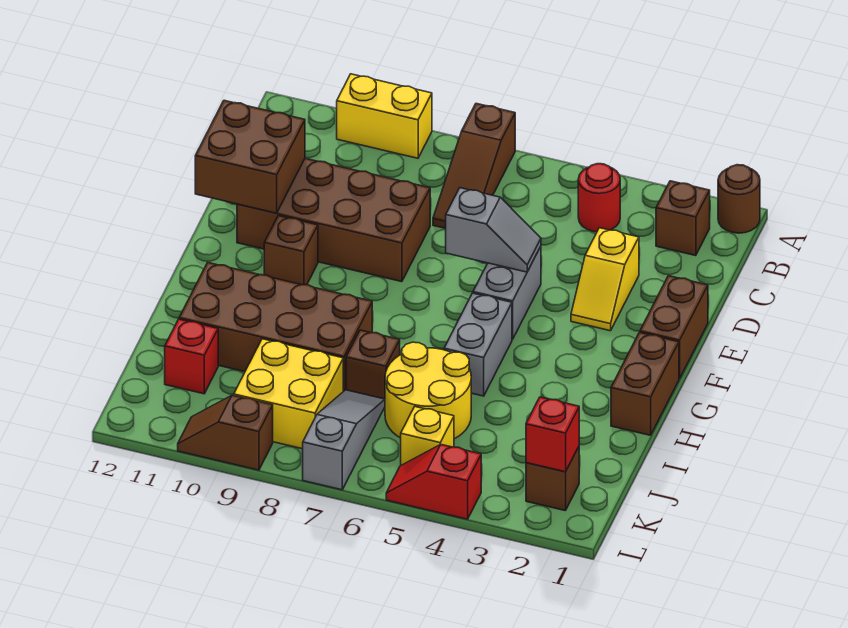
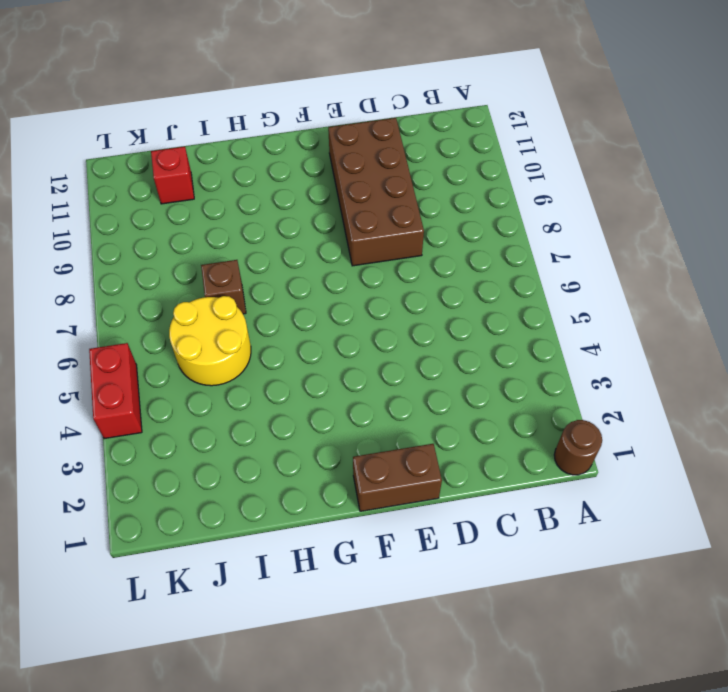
red brick L4:L5 level 1 -> red slope L4:L5 level 1 top 4
none -> brown slope A7:C7 level 1 top A
none -> yellow brick A9:A10 level 1
none -> brown brick B2 level 1

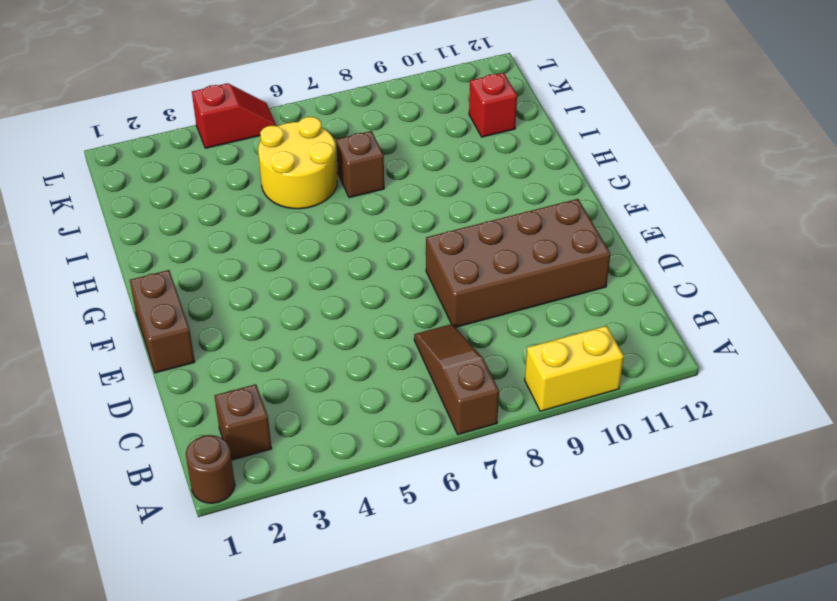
none -> red round brick B4 level 1
none -> yellow slope D3:E3 level 1 top D
none -> grey brick E5:F5 level 1

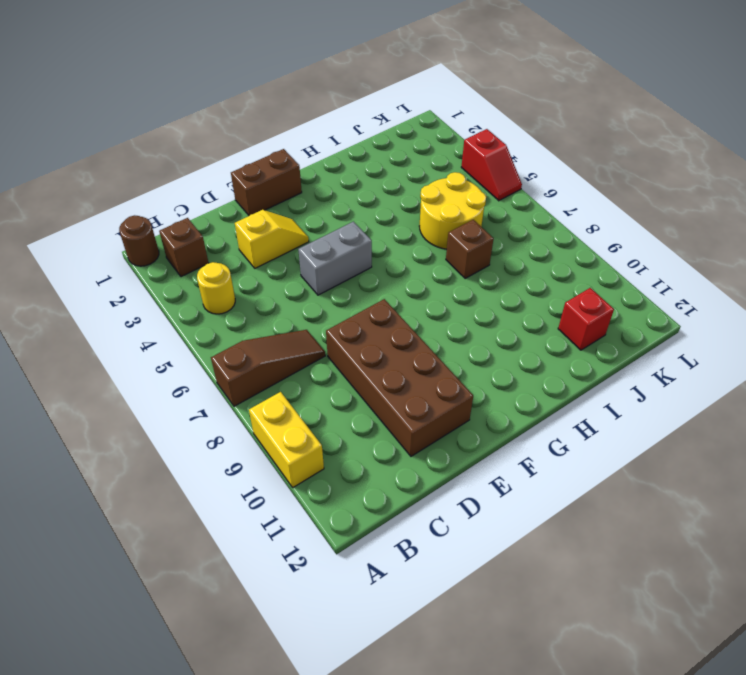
yellow round brick B4 level 1 -> red round brick B4 level 1
none -> brown brick F10 level 1
none -> brown brick G1:H1 level 1
none -> grey brick G5:H5 level 1

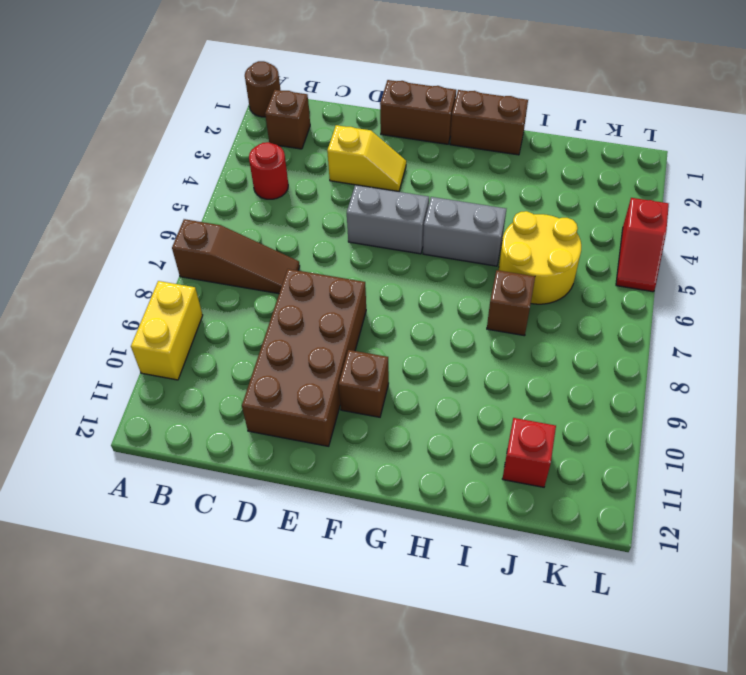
none -> brown brick H8:I11 level 1
none -> grey slope J7:L7 level 1 top L
none -> yellow brick J8:K9 level 1

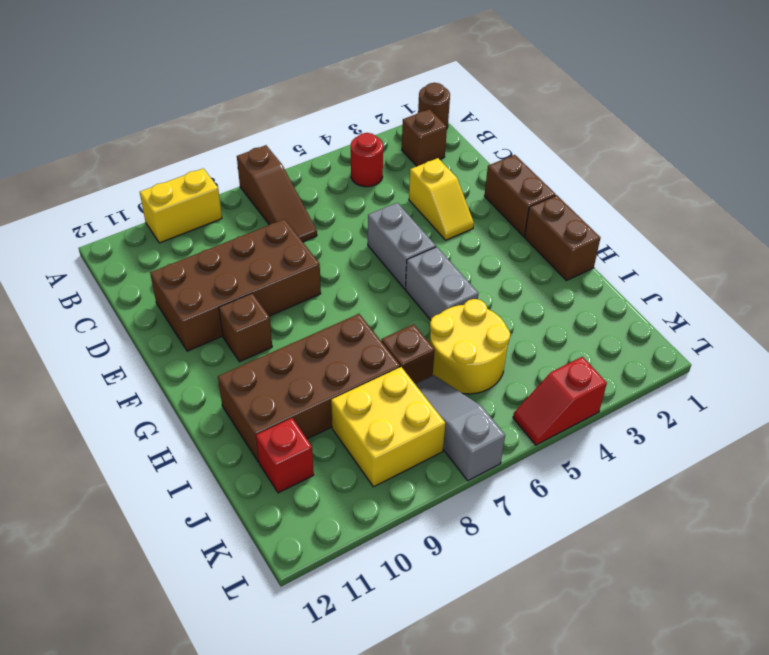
none -> brown brick K2 level 1
none -> yellow brick K5 level 1
none -> brown slope L9:L10 level 1 top 9

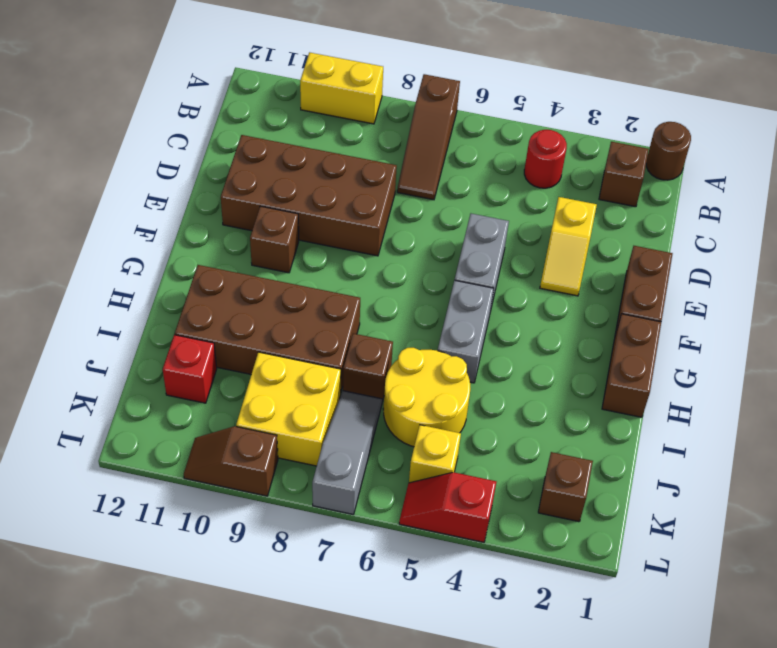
none -> brown brick D11:E12 level 2
none -> grey slope E5:E6 level 2 top 6
none -> red brick K2 level 2

